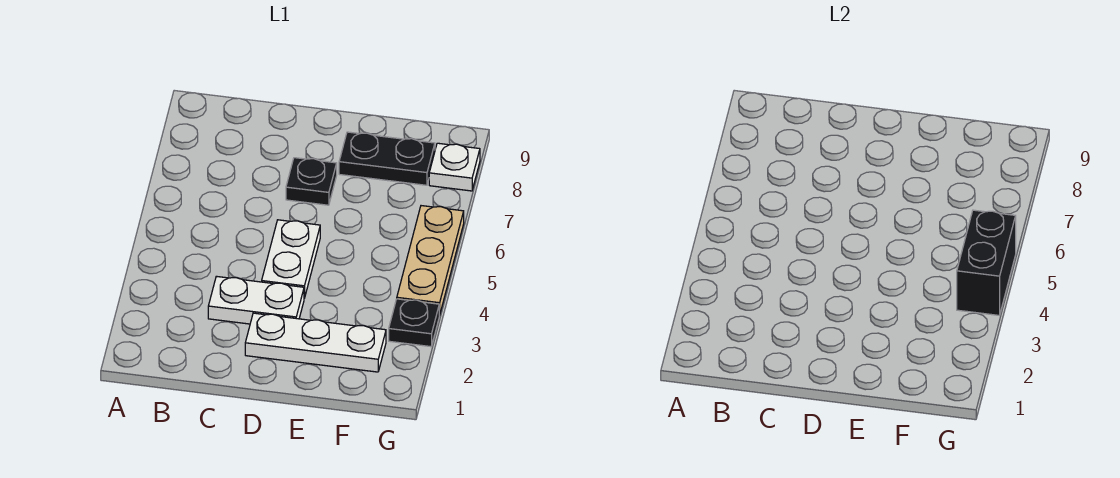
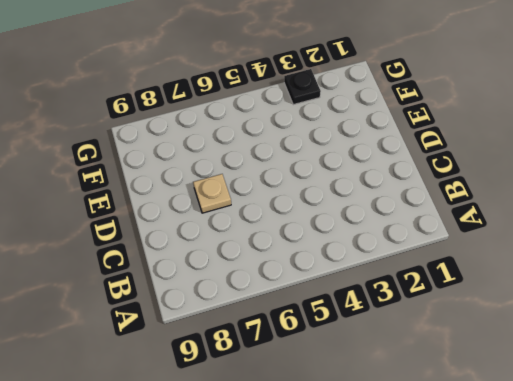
tan plate D7 level 1 -> black plate D7 level 1
none -> white plate C3:D3 level 1
none -> white plate D2:F2 level 1

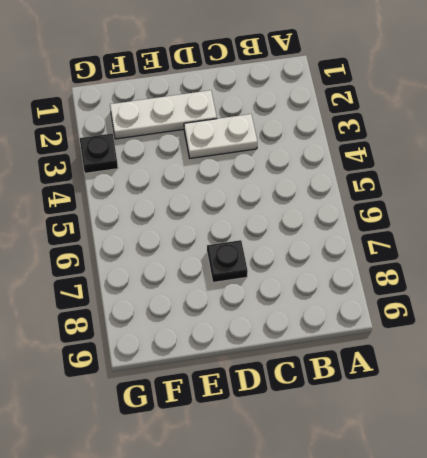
none -> white plate D4:D5 level 1
none -> black plate E8:F8 level 1

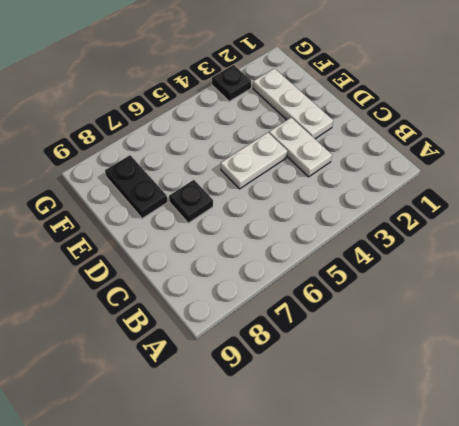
none -> tan plate G4:G6 level 1
none -> white plate G8 level 1

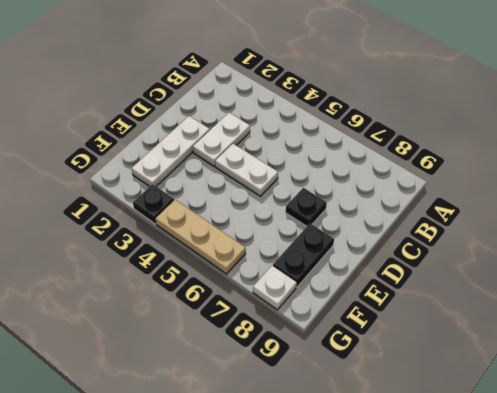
none -> black brick G4:G5 level 2

